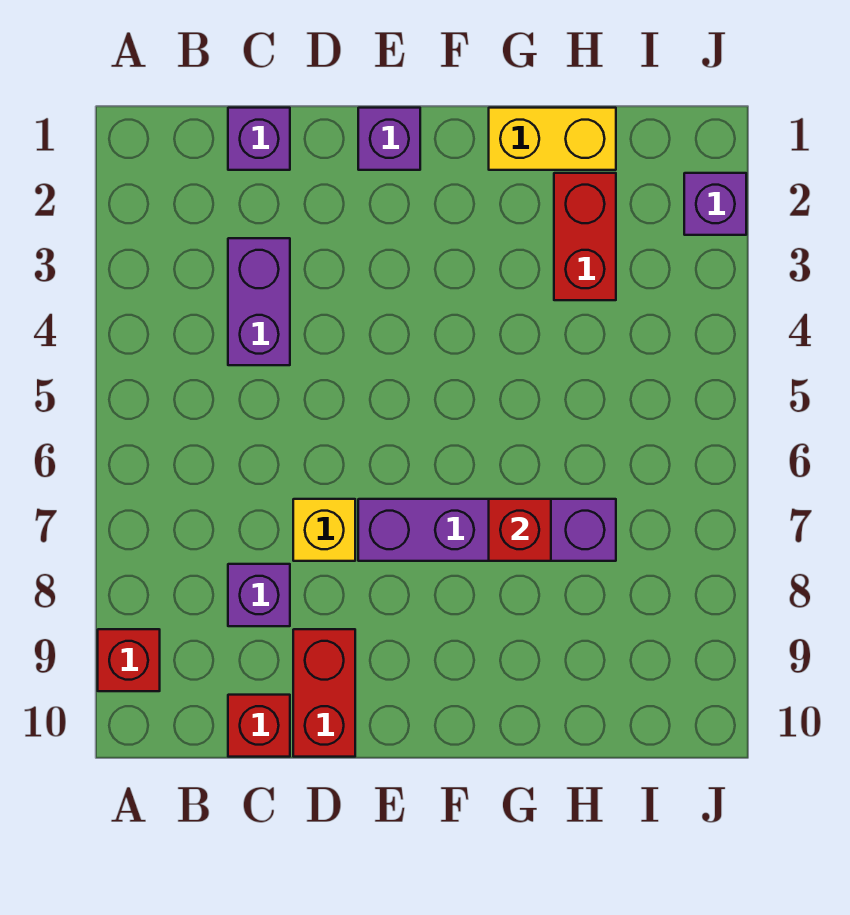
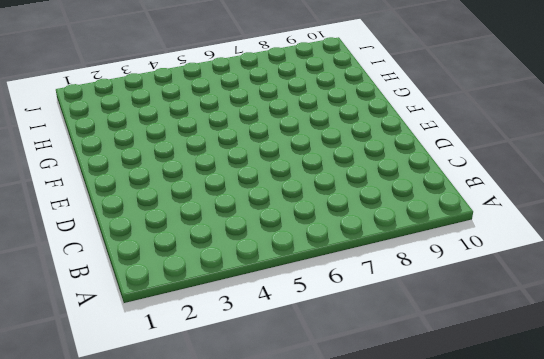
none -> red brick A9 level 1
none -> purple brick C1 level 1
none -> purple brick C3:C4 level 1

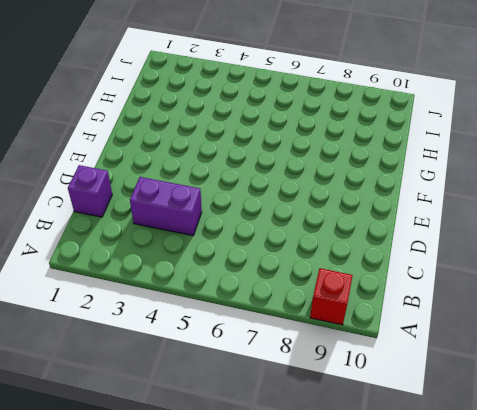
none -> purple brick C8 level 1
none -> red brick C10 level 1
none -> yellow brick D7 level 1

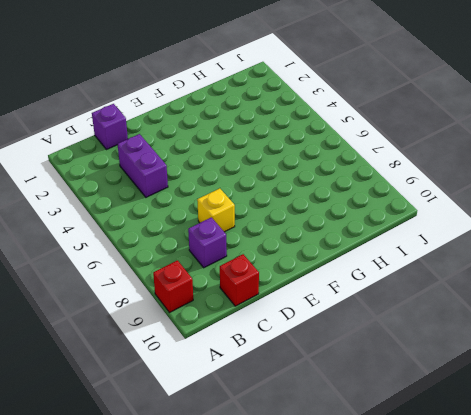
none -> red brick D9:D10 level 1
none -> purple brick E1 level 1
none -> purple brick E7:H7 level 1

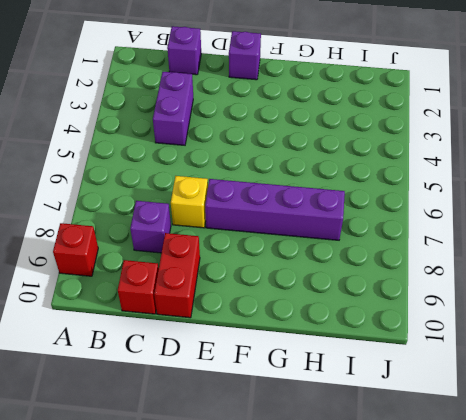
none -> yellow brick G1:H1 level 1
none -> red brick H2:H3 level 1
none -> purple brick J2 level 1

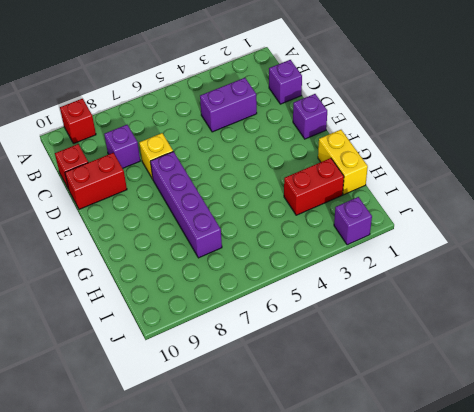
none -> red brick G7 level 2

